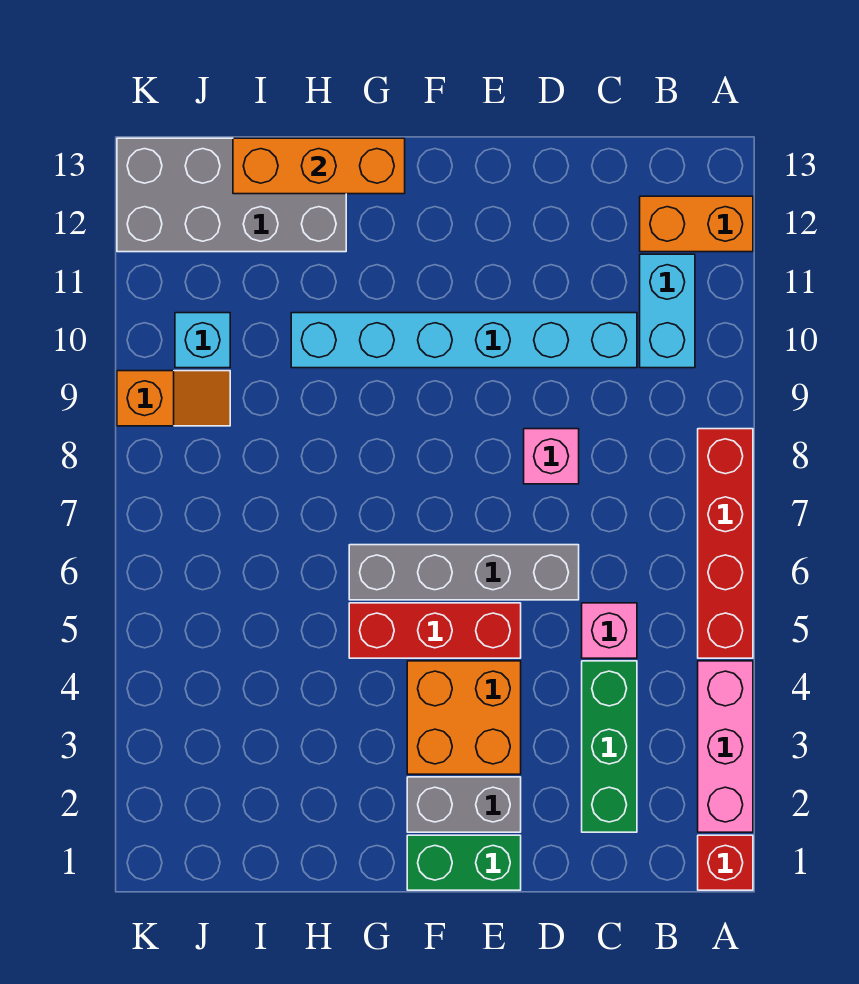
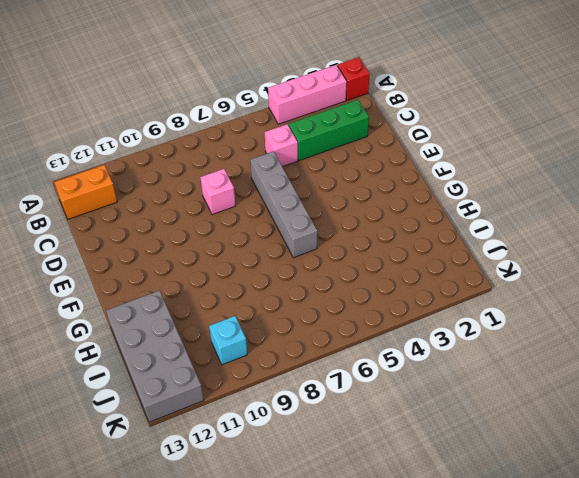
orange brick B12:B13 level 1 -> orange brick A12:B12 level 1
none -> red brick A5:A8 level 1
none -> cyan brick B10:B11 level 1
none -> cyan brick C10:H10 level 1

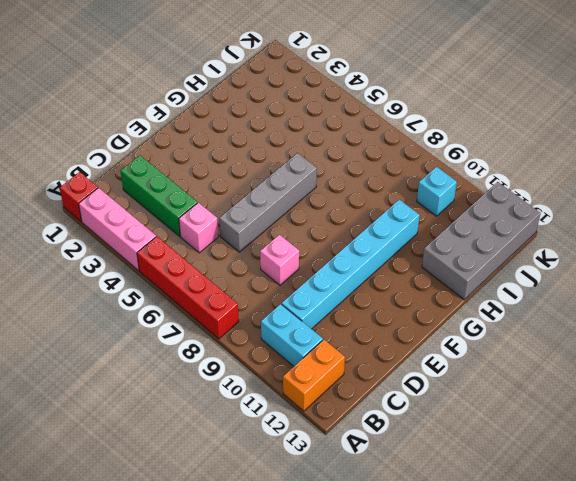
none -> green brick E1:F1 level 1
none -> grey brick E2:F2 level 1
none -> orange brick E3:F4 level 1

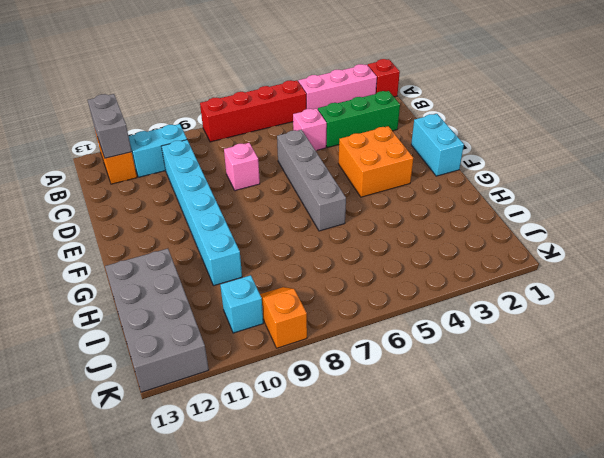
grey brick A12:B12 level 2 -> grey brick E2:F2 level 1
cyan brick E1:F1 level 1 -> green brick E1:F1 level 1
none -> red brick E5:G5 level 1
none -> orange brick G13:I13 level 2

